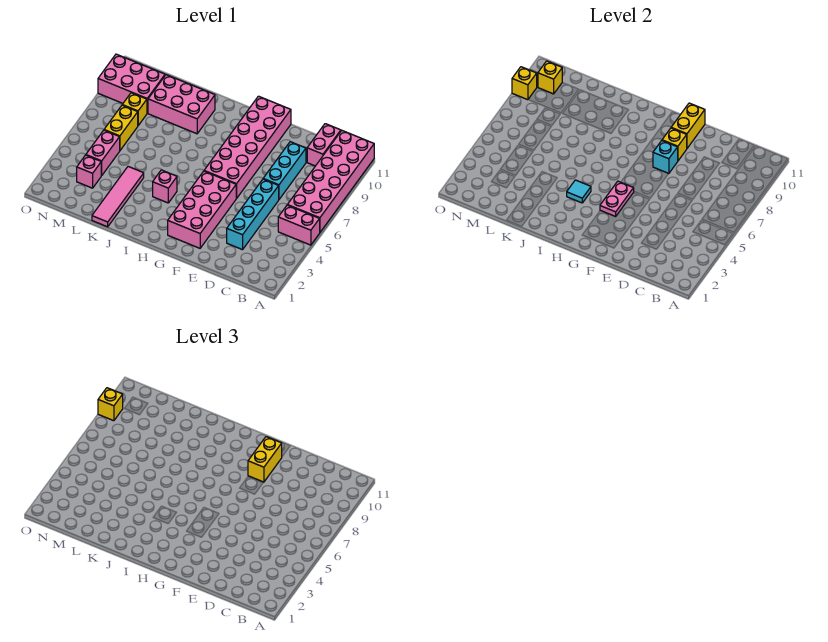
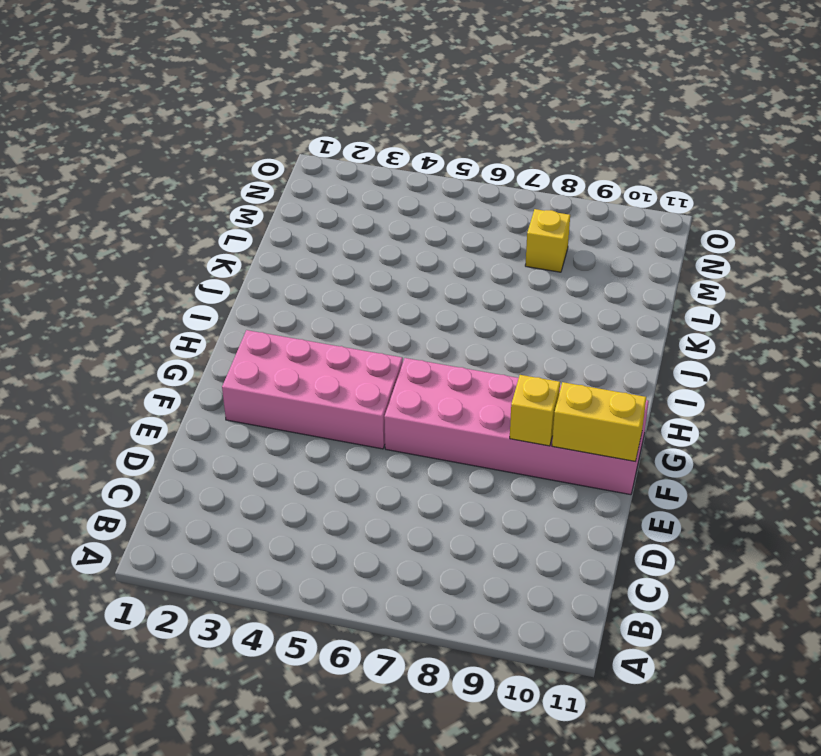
none -> pink brick A5:B5 level 1
none -> pink brick A6:B11 level 1
none -> pink brick C10:C11 level 1

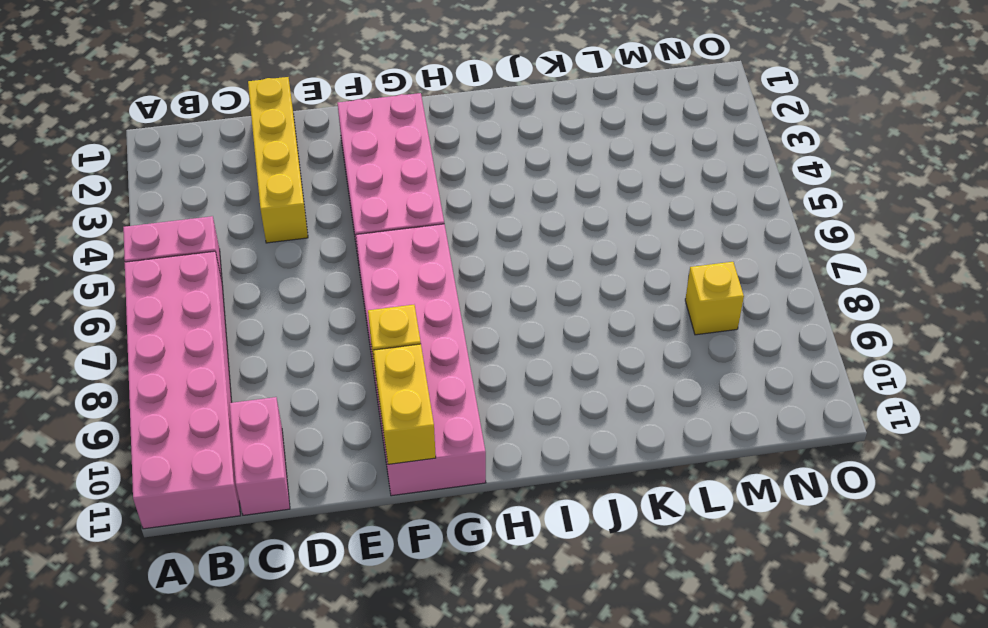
yellow brick D1:D4 level 1 -> cyan brick D3:D6 level 1
none -> cyan brick D7:D9 level 1
none -> pink brick I4 level 1
none -> pink brick J9:L10 level 1

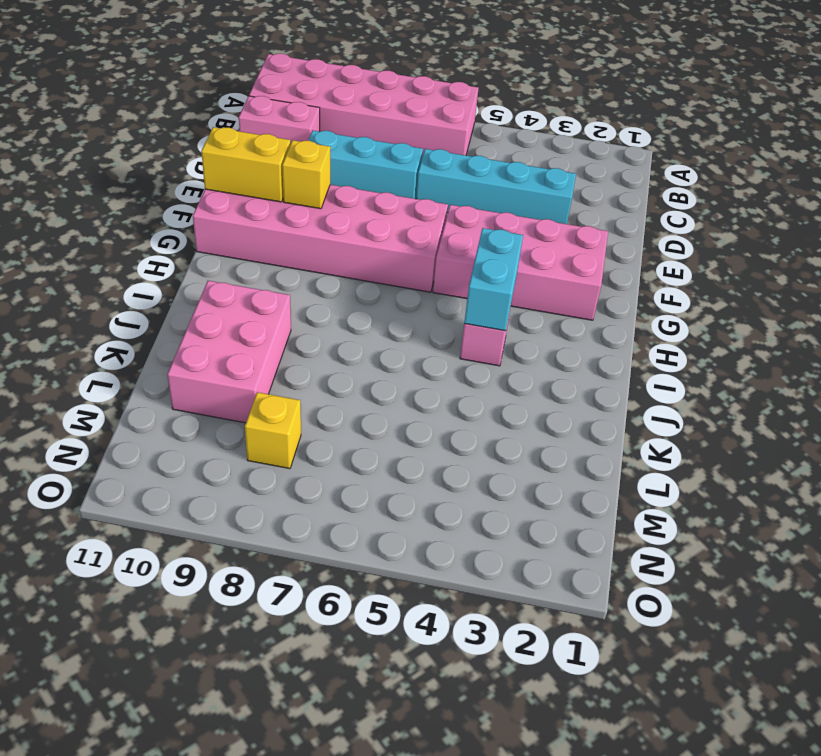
cyan brick H4:I4 level 2 -> cyan tile I4 level 2
none -> pink brick A5:B5 level 1
none -> pink tile K1:K4 level 1
none -> pink brick M3 level 1

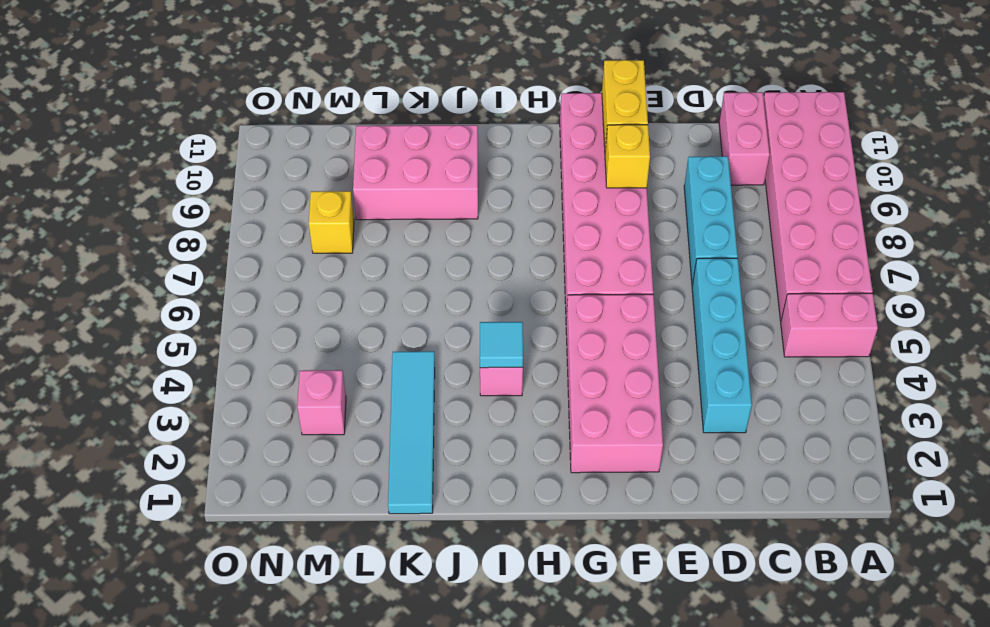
cyan tile K1:K4 level 1 -> pink tile K1:K4 level 1
none -> pink brick M4:M5 level 1
none -> yellow brick M6:M7 level 1
none -> pink brick M9:O10 level 1

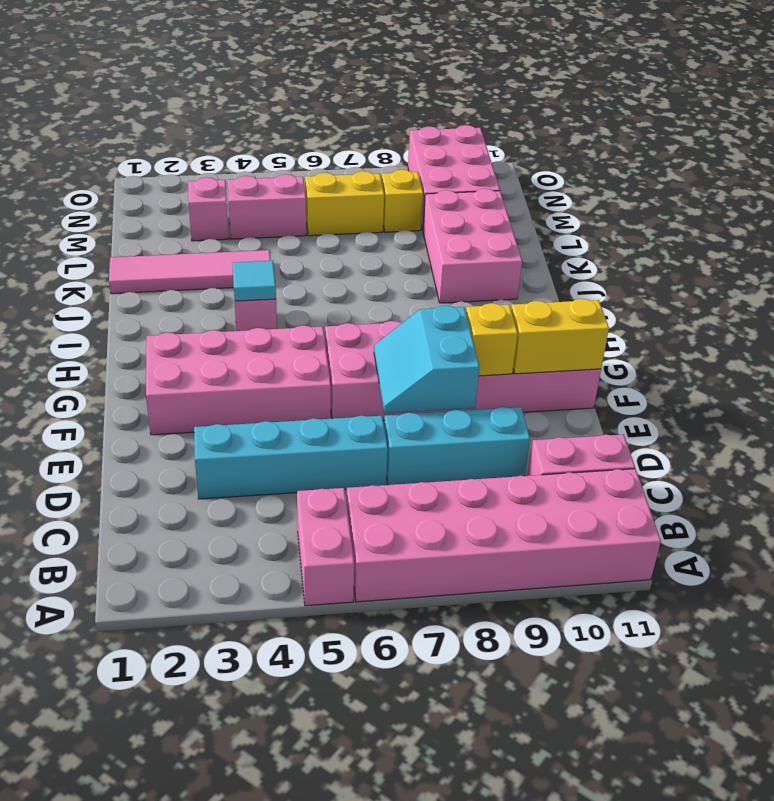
cyan slope E7:F8 level 2 top 8 -> cyan brick F8 level 2
none -> pink plate G4:G5 level 2
none -> yellow brick N10 level 2
none -> yellow brick O9 level 2

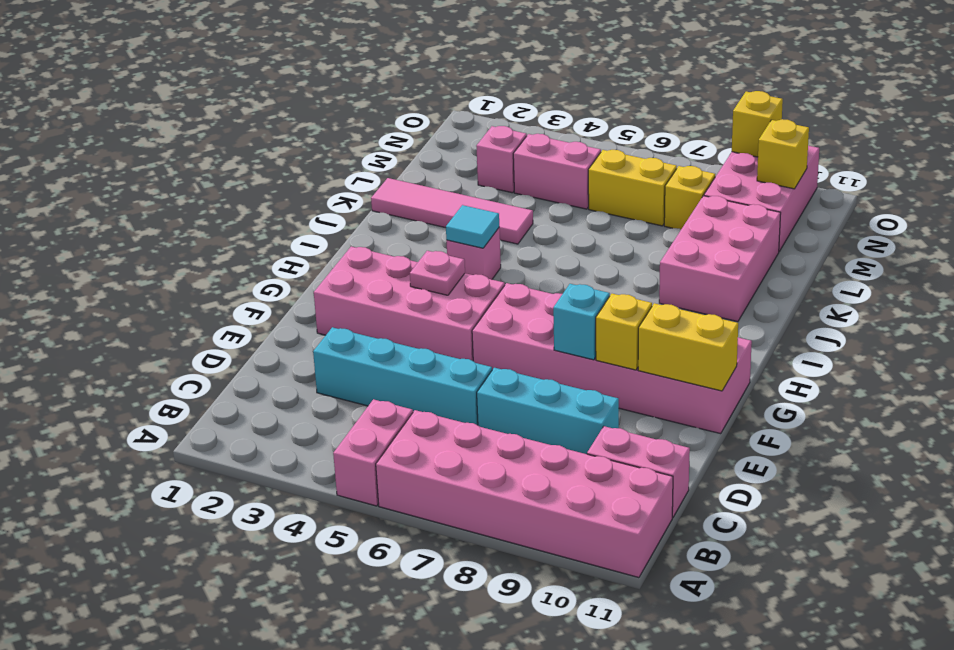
pink plate G4 level 2 -> pink plate G4:G5 level 2
none -> yellow brick F9:F10 level 3
none -> yellow brick O9 level 3

